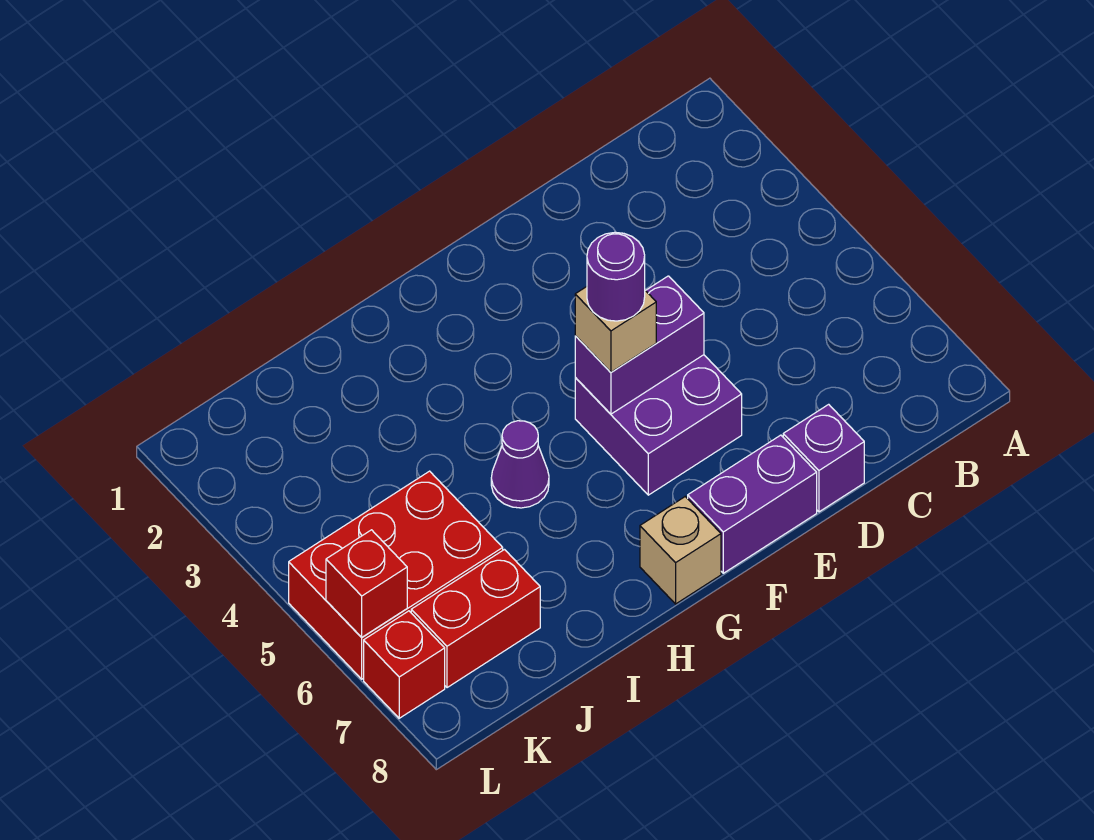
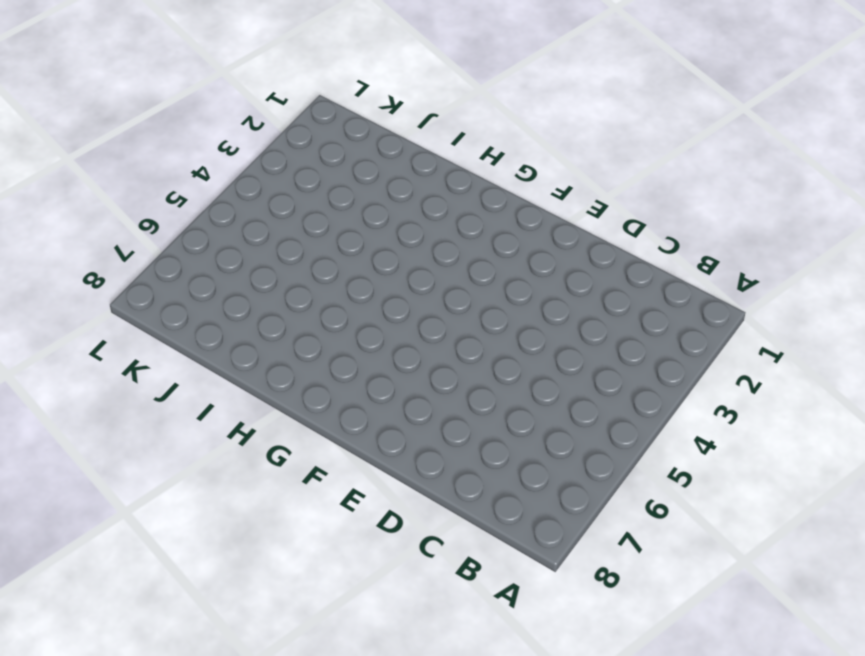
none -> purple brick D8 level 1
none -> purple brick E5:F6 level 1
none -> purple brick E8:F8 level 1

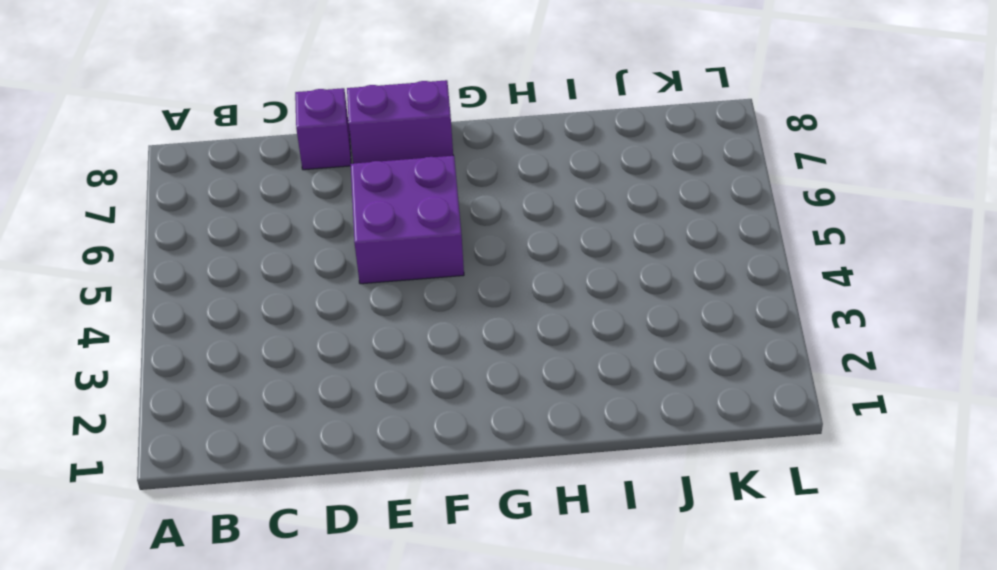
none -> tan brick G8 level 1
none -> purple cone H5 level 1
none -> red brick J5:L6 level 1

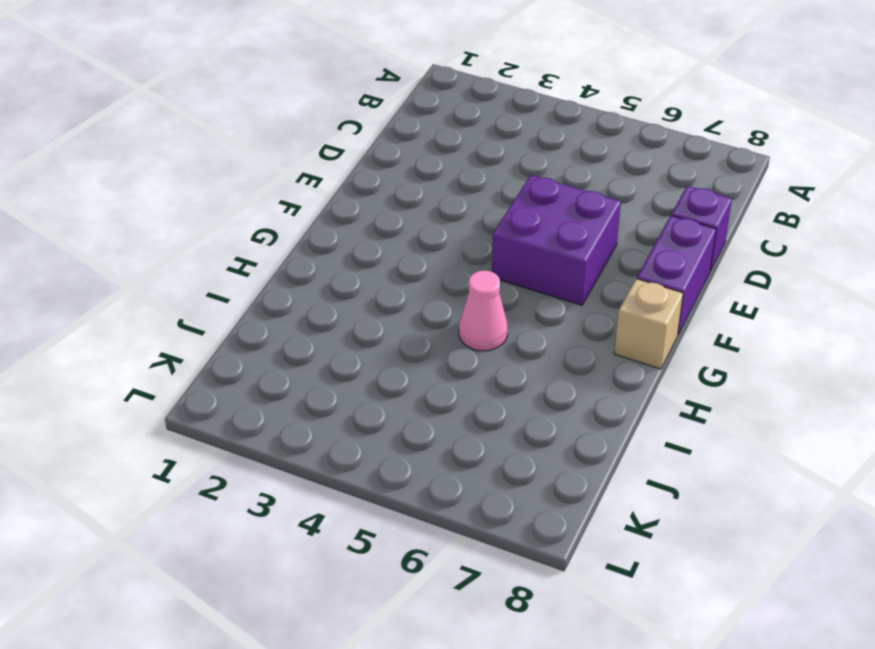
pink cone H5 level 1 -> purple cone H5 level 1
none -> red brick J5:L6 level 1
none -> red brick J7:K7 level 1
none -> red brick L7 level 1

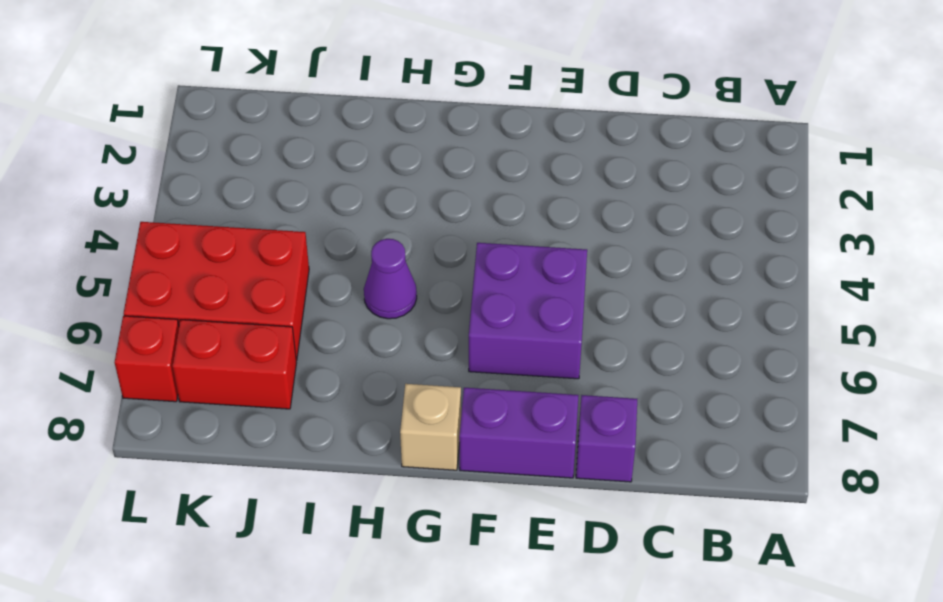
none -> purple brick E5:F5 level 2
none -> red brick L6 level 2
none -> tan brick F5 level 3

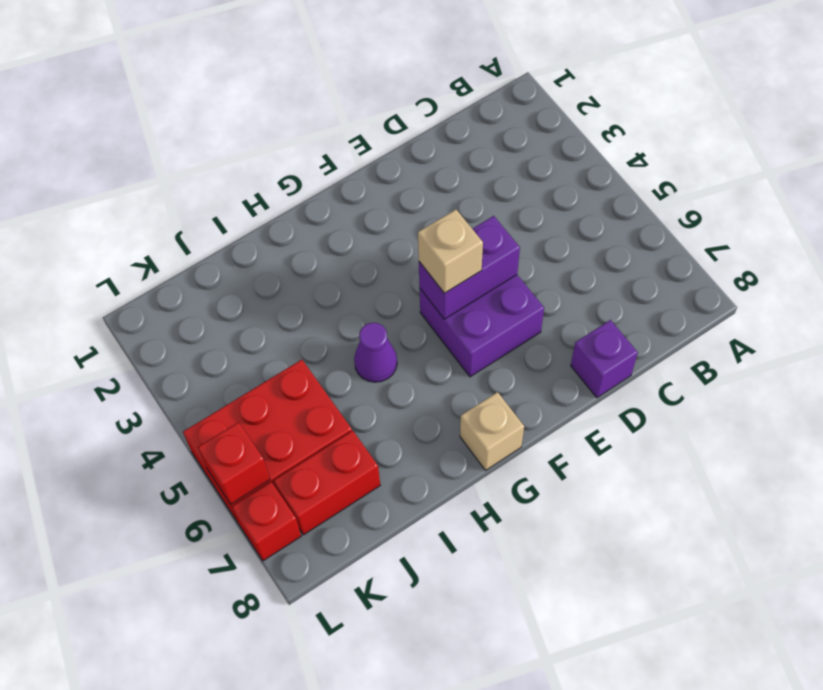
none -> purple brick E8:F8 level 1
none -> purple round brick F5 level 4

